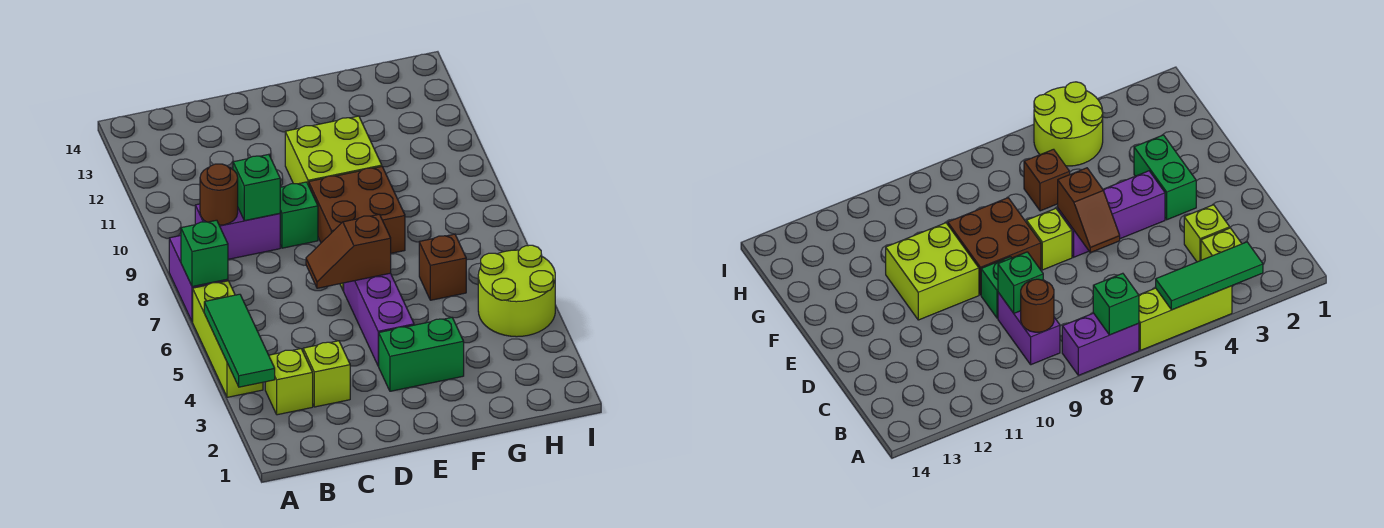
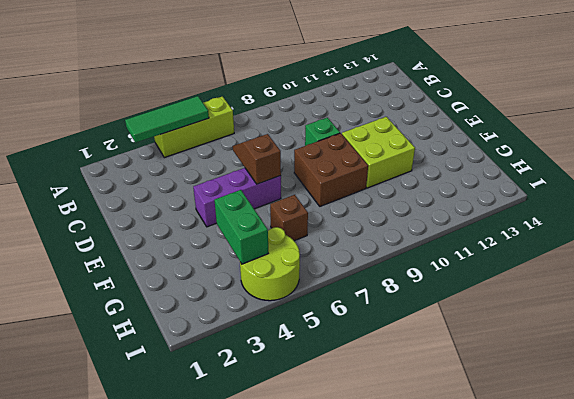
green brick G4:H4 level 2 -> green brick E3:F3 level 1
none -> purple brick A7:A8 level 1
none -> lime brick B3 level 1
none -> purple brick B9:C9 level 1

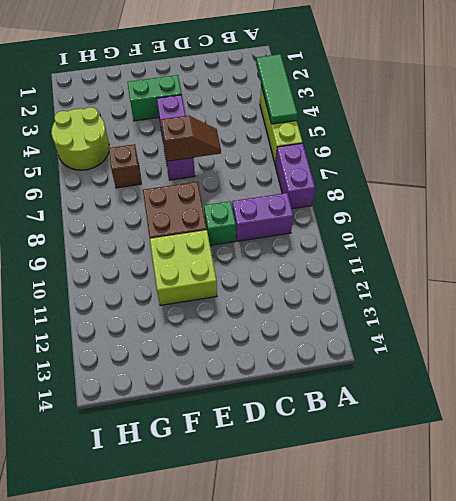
none -> lime brick B3 level 1
none -> lime brick C3 level 1
none -> lime brick E7 level 1

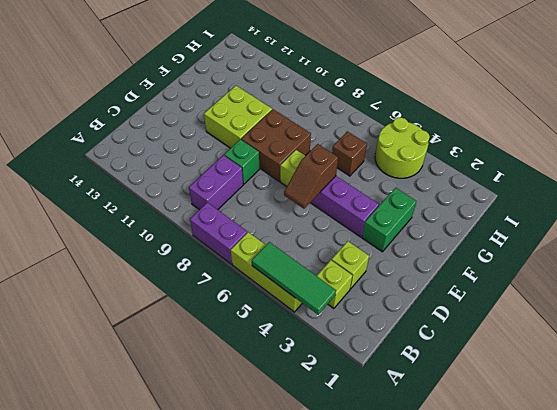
none -> green brick A7 level 2
none -> brown round brick B9 level 2
none -> green brick C9 level 2

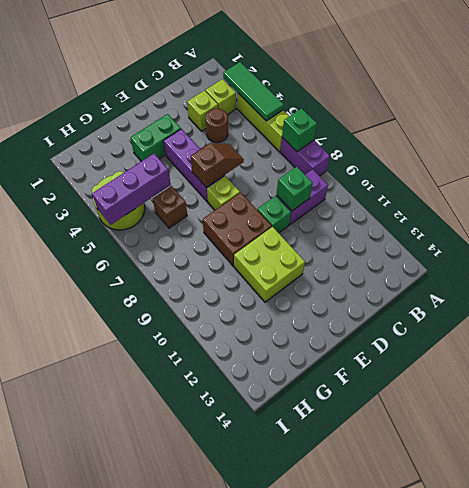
brown round brick C4 level 1 -> brown round brick B9 level 2
purple brick G5:I5 level 2 -> none

